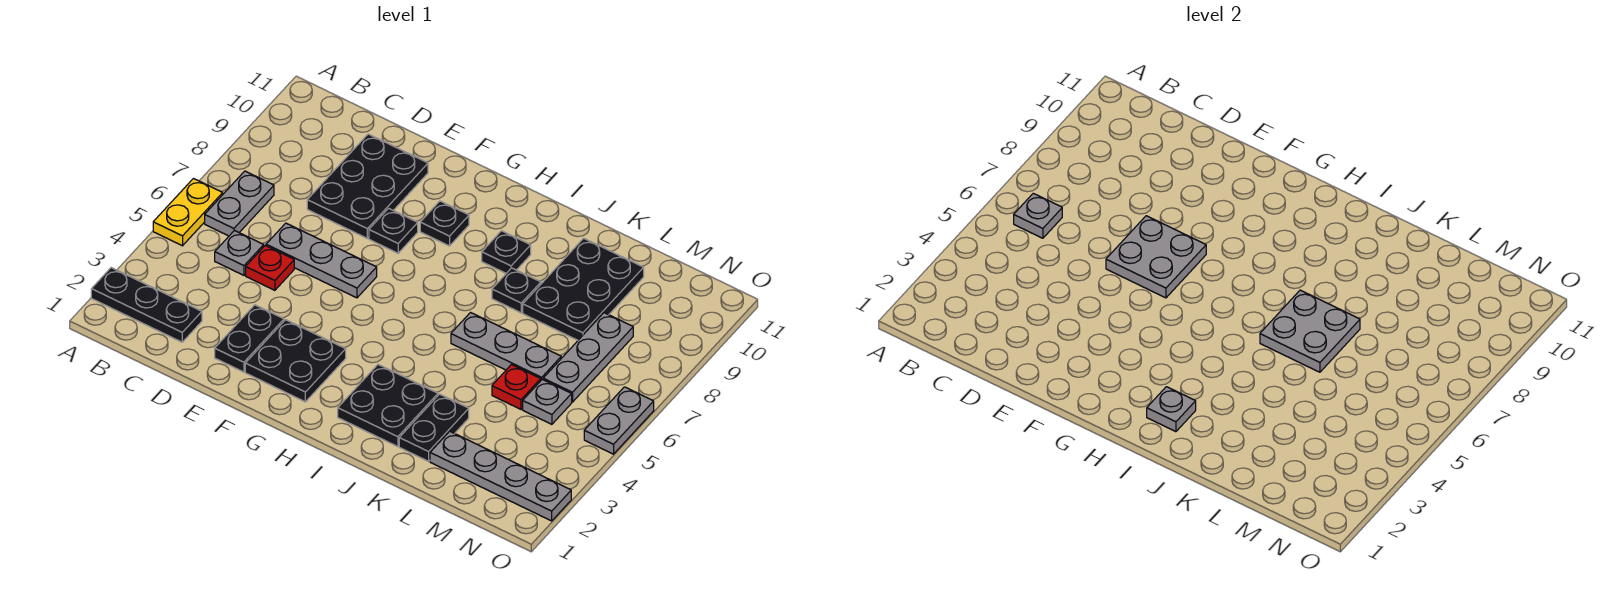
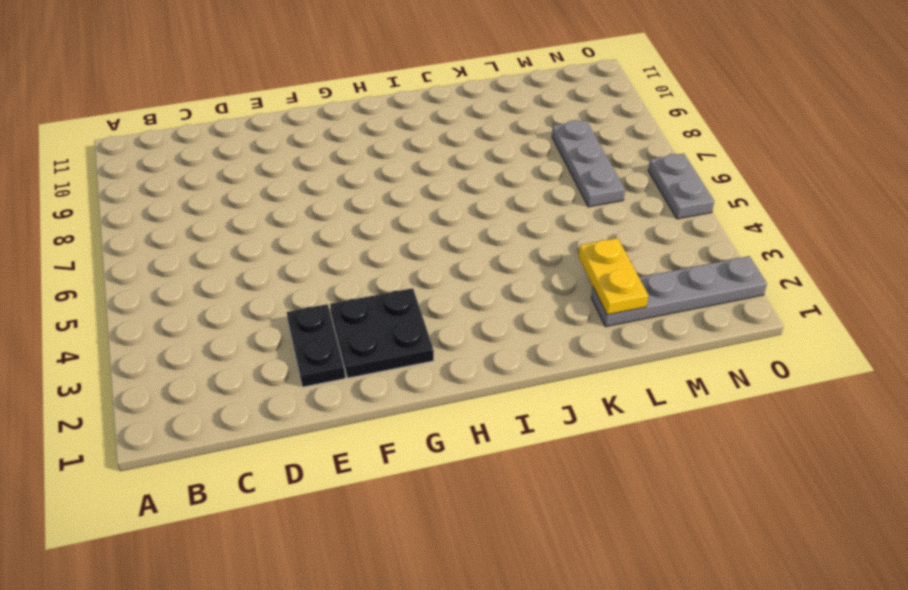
yellow plate L2:L3 level 2 -> yellow plate A5:A6 level 1
none -> black plate A2:C2 level 1
none -> grey plate B6:B7 level 1
none -> grey plate C5 level 1

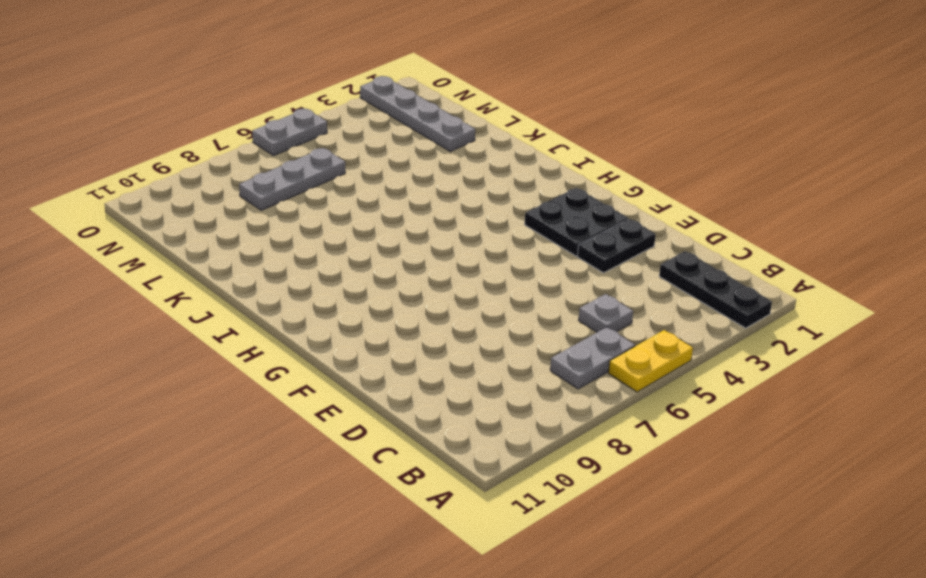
none -> red plate D5 level 1
none -> grey plate D6:F6 level 1
none -> black plate D8:E10 level 1

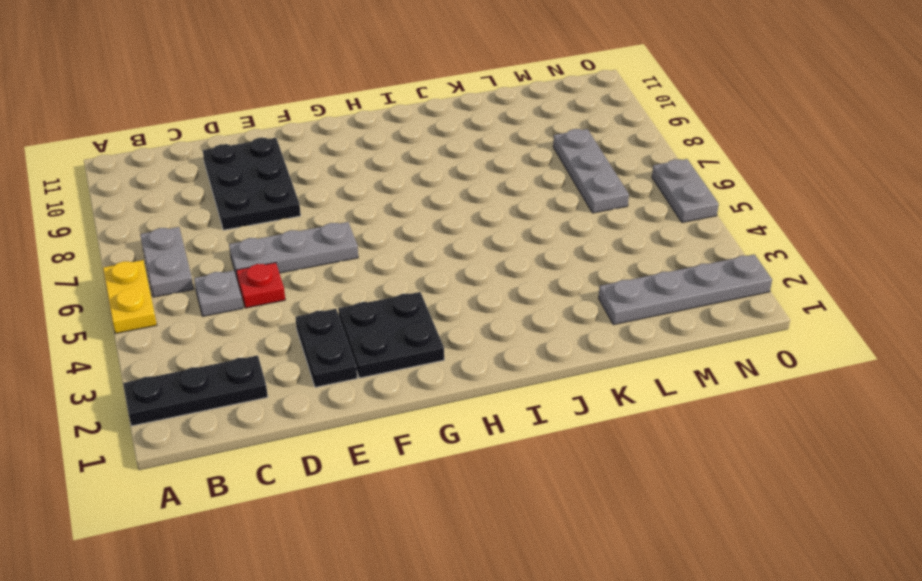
none -> black plate F8 level 1
none -> black plate G9 level 1
none -> black plate I2:J3 level 1

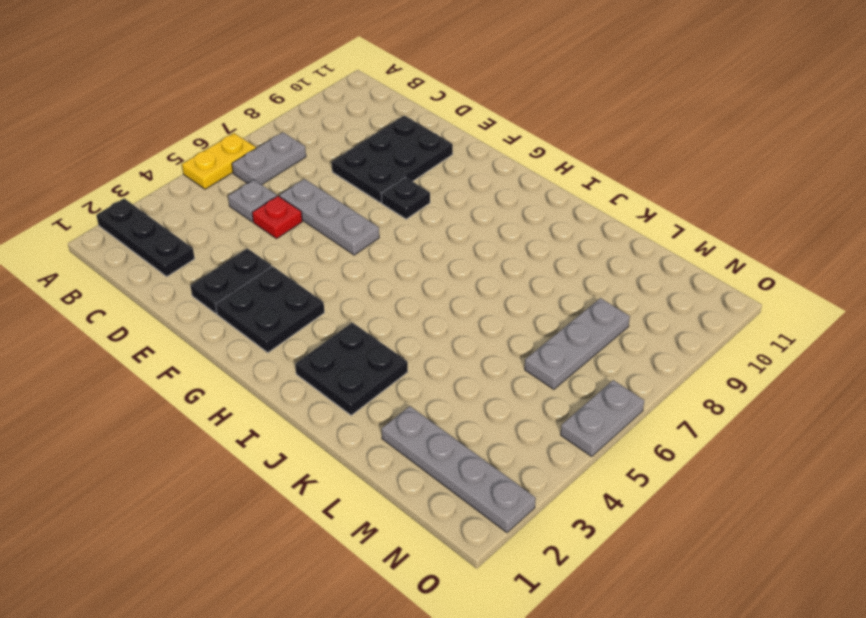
none -> black plate G9 level 1
none -> black plate I9 level 1
none -> grey plate J6:L6 level 1

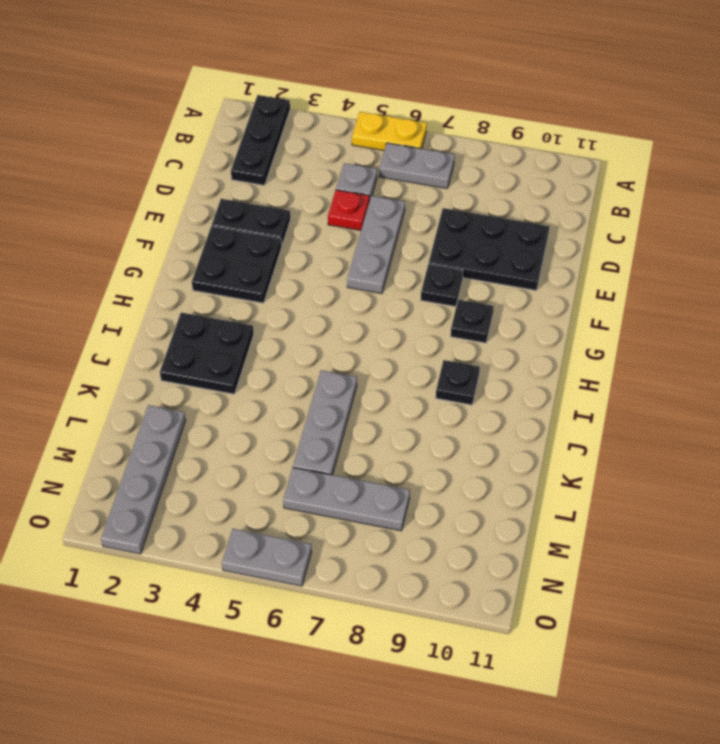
none -> black plate J8 level 1
none -> black plate K2:K3 level 1
none -> black plate K8:L10 level 1

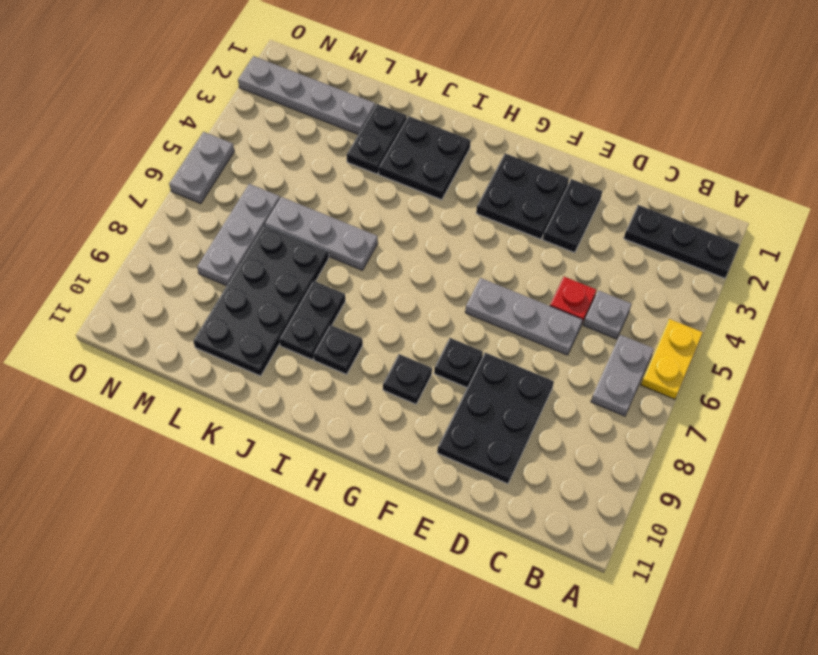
black plate J8:J9 level 1 -> black plate J8 level 1
black plate K7:L10 level 1 -> black plate K8:L10 level 1
none -> red plate L5 level 1
none -> grey plate M5 level 1
none -> grey plate B6 level 2

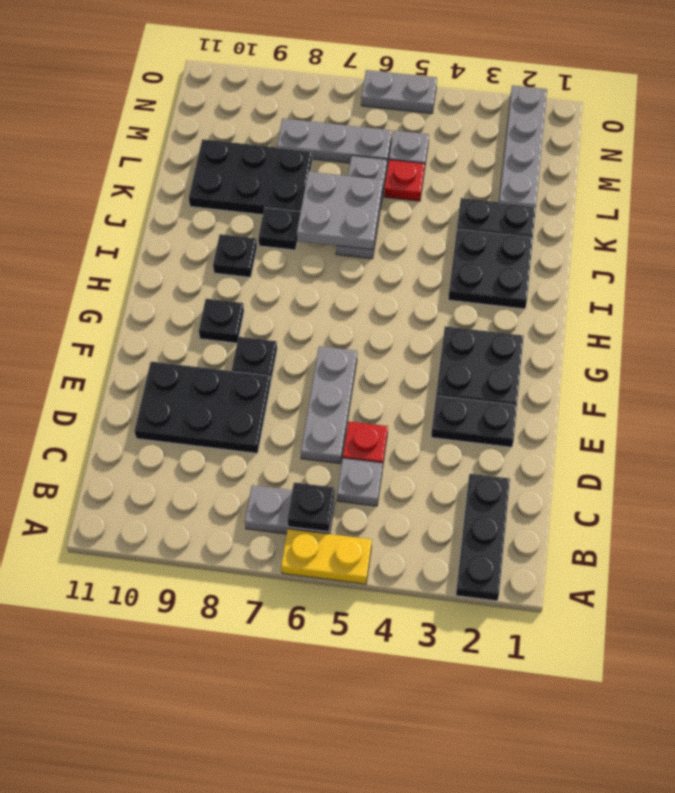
black plate B6 level 2 -> grey plate B6 level 2
none -> grey plate E6:F7 level 2
none -> grey plate I2 level 2

